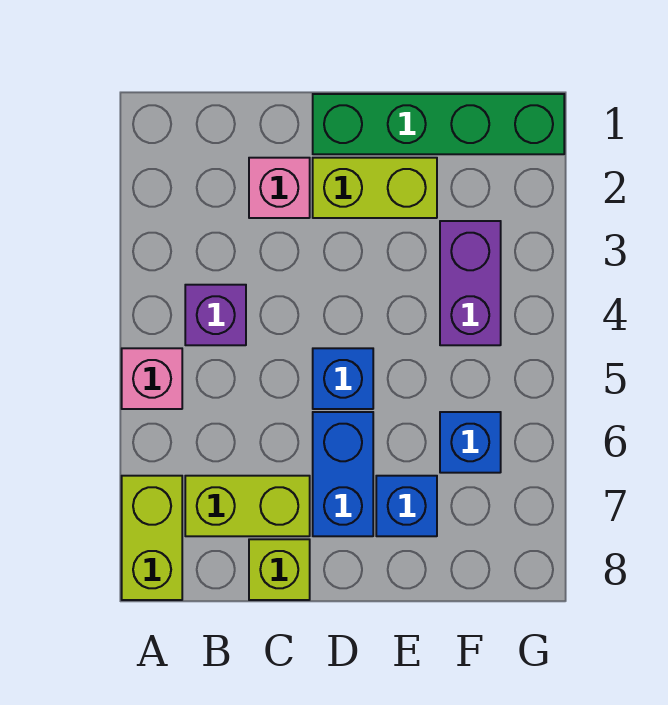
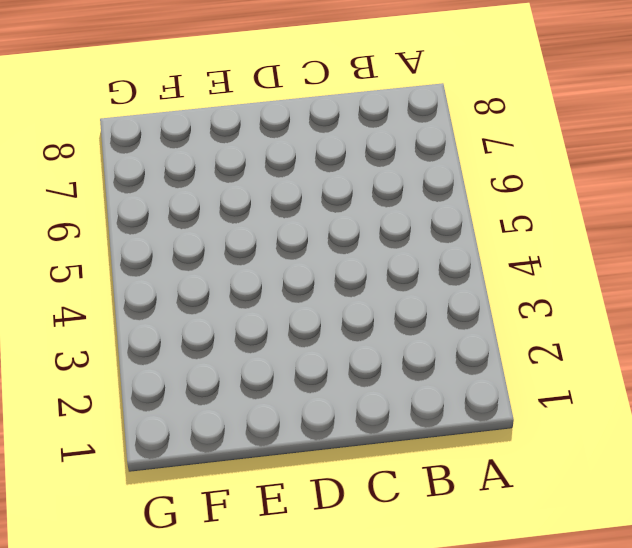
none -> pink brick A5 level 1
none -> lime brick A7:A8 level 1
none -> purple brick B4 level 1

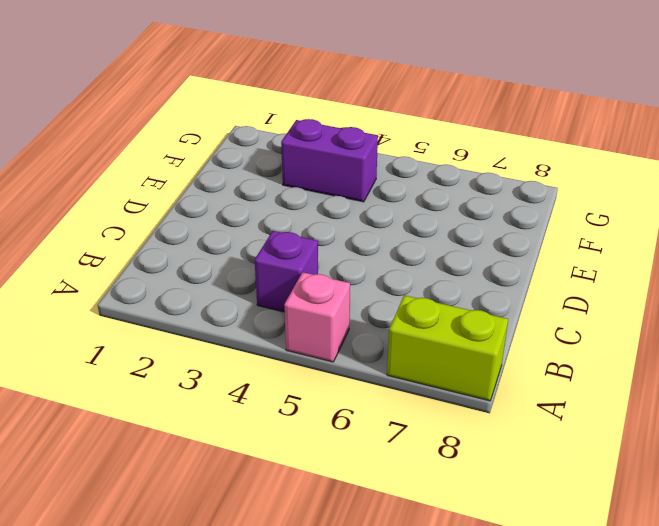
none -> lime brick B7:C7 level 1
none -> pink brick C2 level 1
none -> lime brick C8 level 1

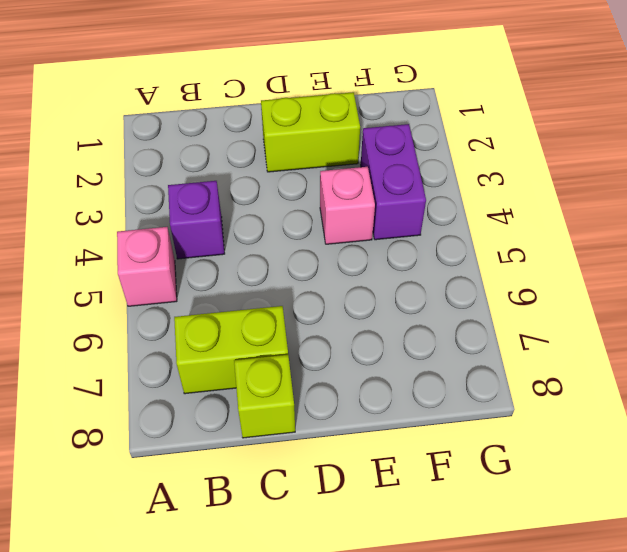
pink brick E4 level 1 -> pink brick C2 level 1
none -> lime brick A7:A8 level 1
none -> green brick D1:G1 level 1
none -> blue brick D5 level 1

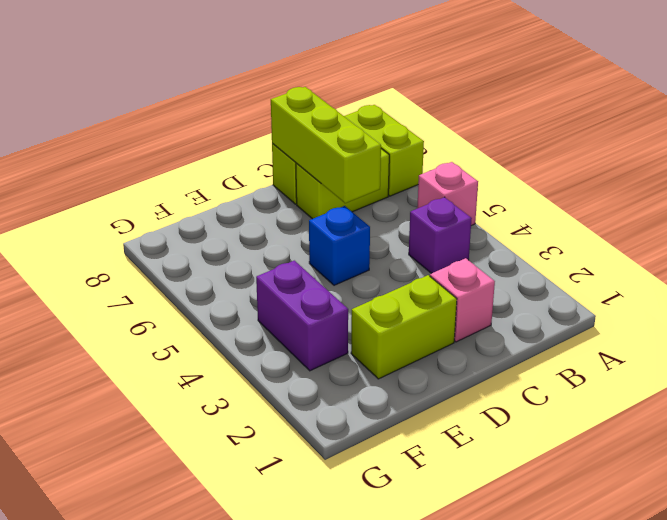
lime brick C6:C8 level 2 -> none
none -> green brick D1:G1 level 1
none -> blue brick D6:D7 level 1
none -> blue brick E7 level 1

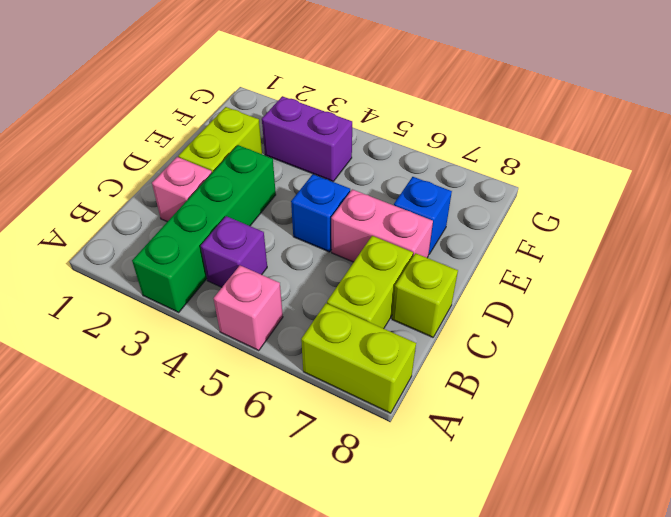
green brick A3:D3 level 1 -> green brick D1:G1 level 1
pink brick D6:D7 level 1 -> blue brick D6:D7 level 1
none -> blue brick F6 level 1

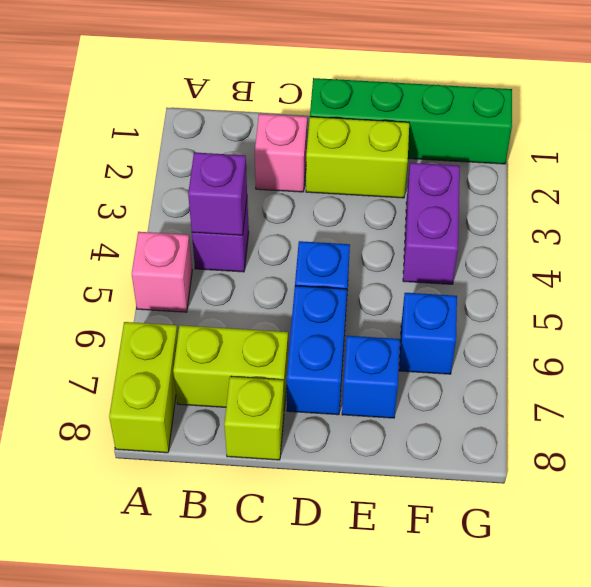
purple brick B4 level 2 -> none

